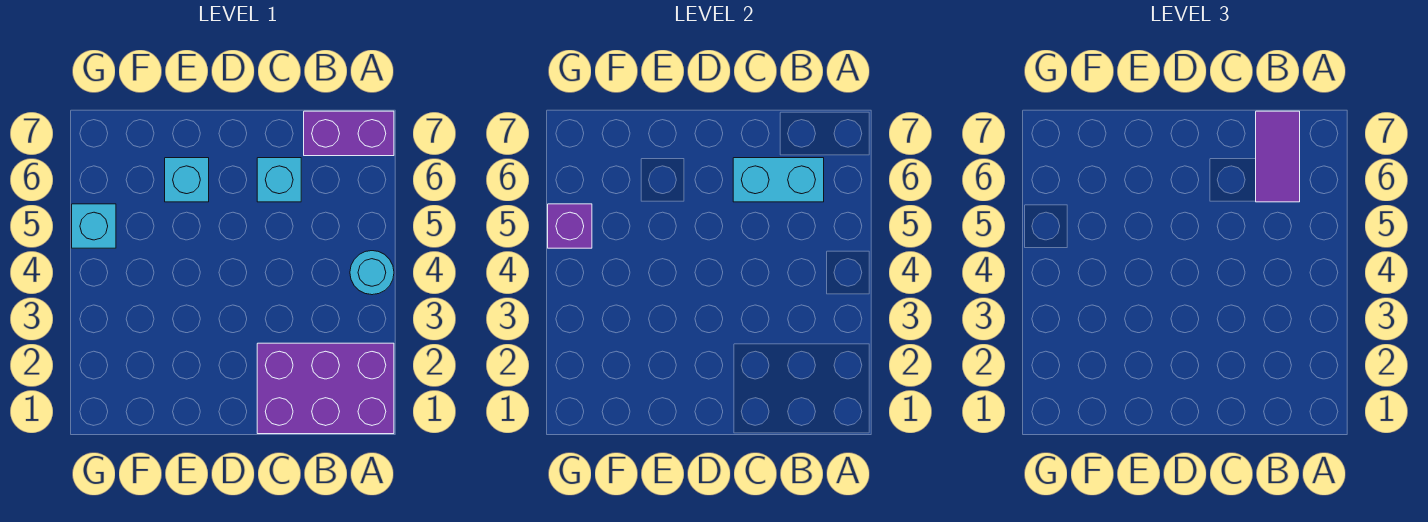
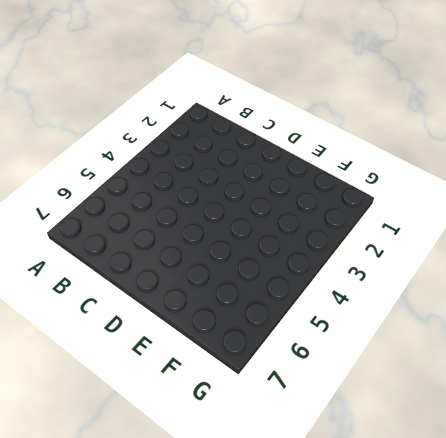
none -> purple brick A1:C2 level 1
none -> cyan round brick A4 level 1

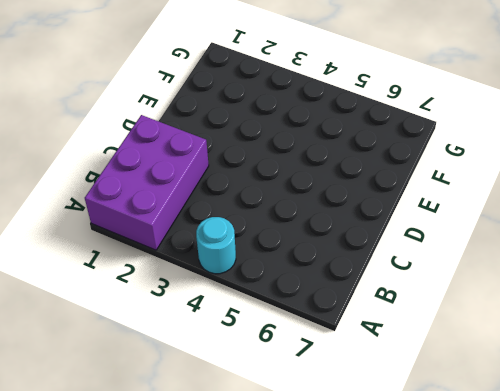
none -> purple brick A7:B7 level 1
none -> cyan brick C6 level 1

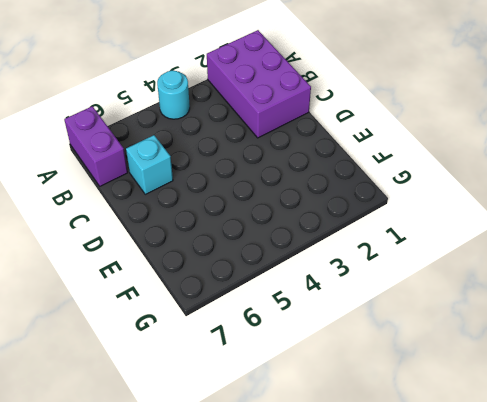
none -> cyan brick E6 level 1
none -> cyan brick G5 level 1

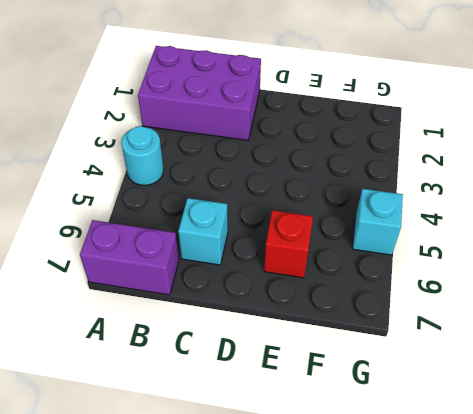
red brick E6 level 1 -> cyan brick E6 level 1
none -> cyan brick B6:C6 level 2
none -> purple brick G5 level 2

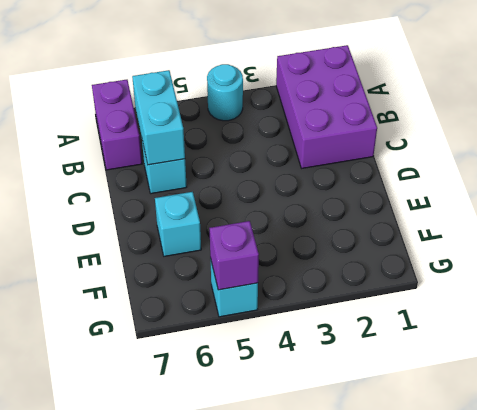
none -> purple tile B6:B7 level 3

